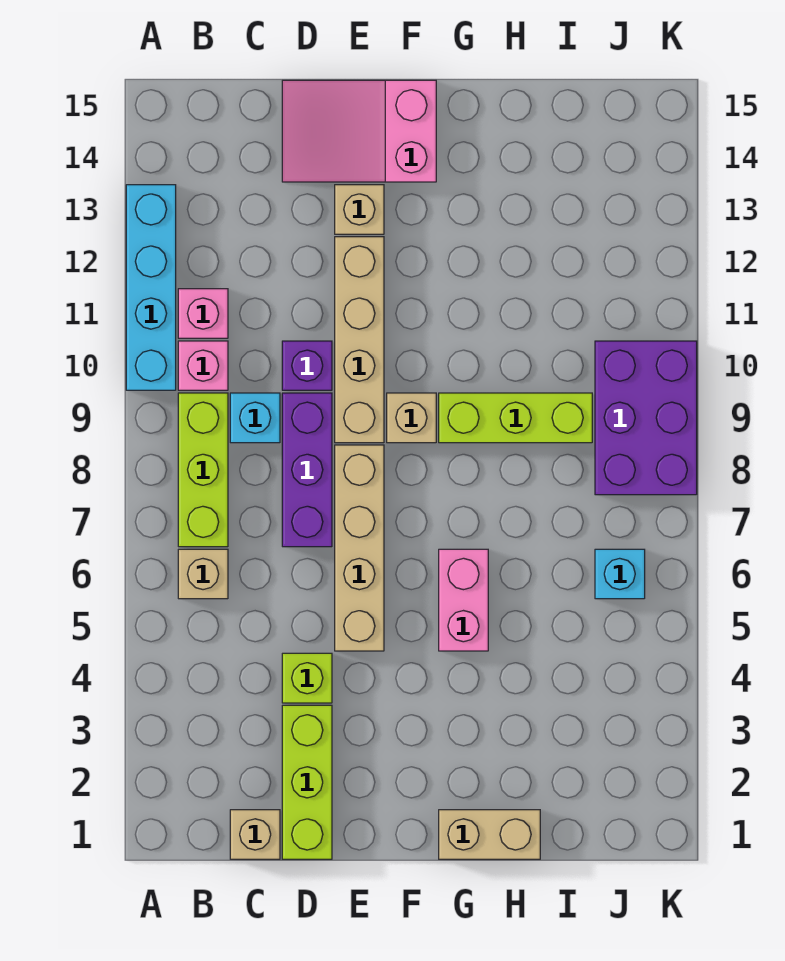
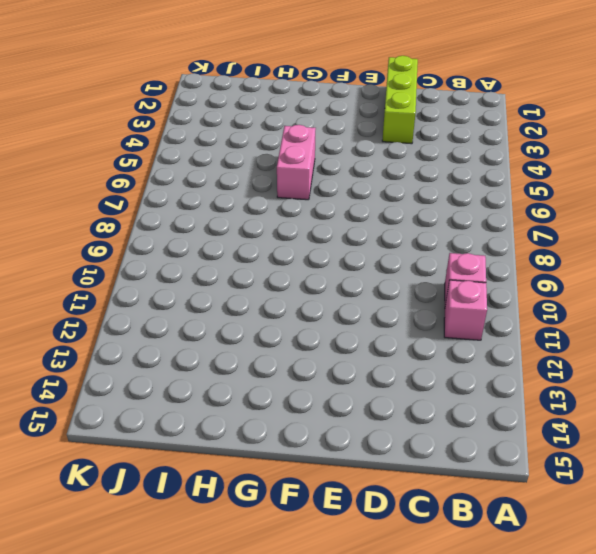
none -> cyan brick A10:A13 level 1
none -> tan brick B6 level 1
none -> lime brick B7:B9 level 1

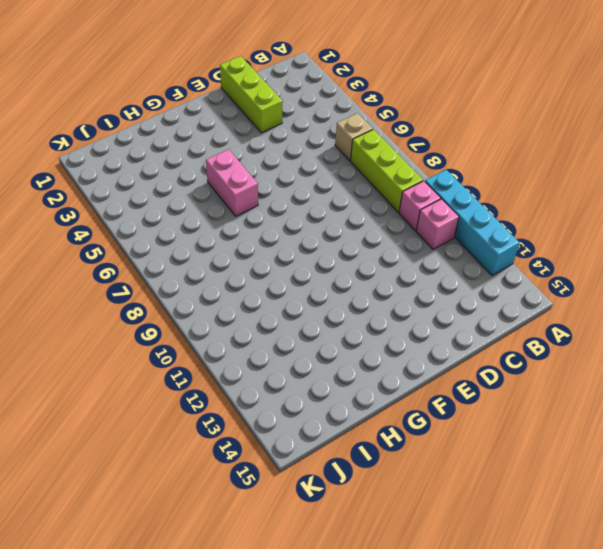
none -> tan brick C1 level 1
none -> cyan brick C9 level 1
none -> lime brick D4 level 1

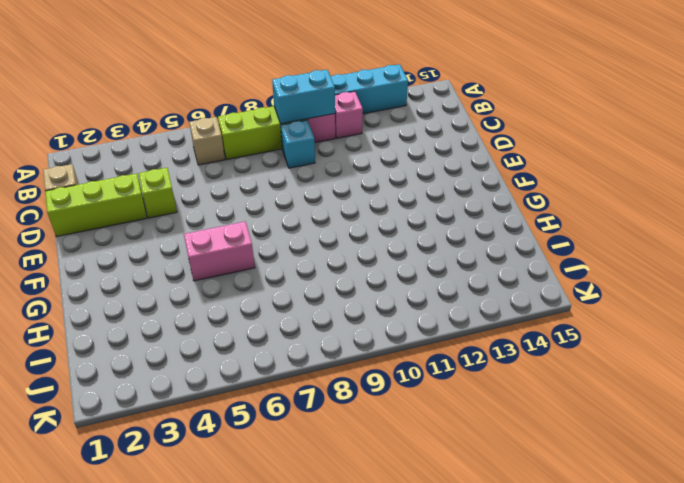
cyan brick B9:B10 level 2 -> none
none -> purple brick D7:D9 level 1
none -> purple brick D10 level 1
none -> pink slope D14:F15 level 1 top F

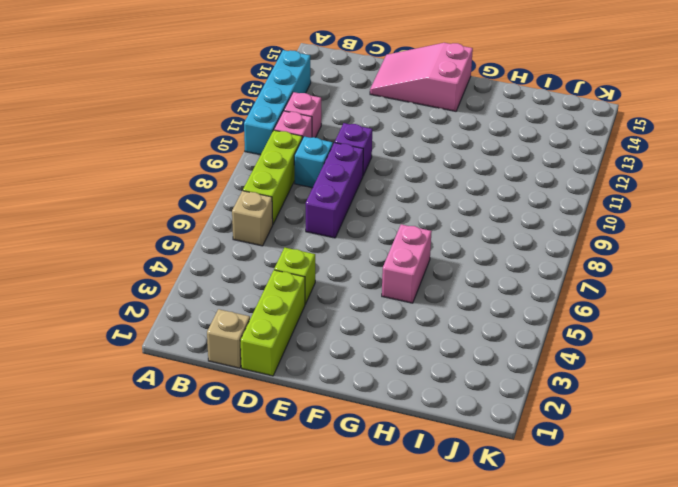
none -> tan brick E5:E8 level 1
none -> tan brick E9:E12 level 1
none -> tan brick E13 level 1

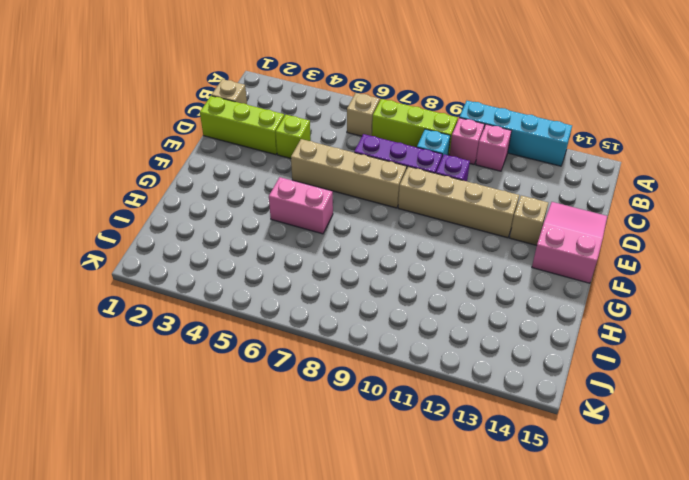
none -> tan brick F9 level 1
none -> tan brick G1:H1 level 1
none -> lime brick G9:I9 level 1

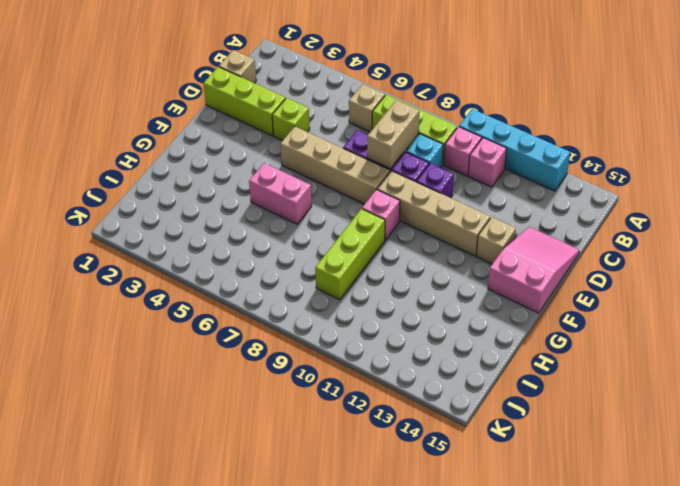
tan brick C8:D8 level 2 -> tan brick G1:H1 level 1
pink brick F9 level 1 -> tan brick F9 level 1
none -> cyan brick J6 level 1
none -> purple brick J8:K10 level 1

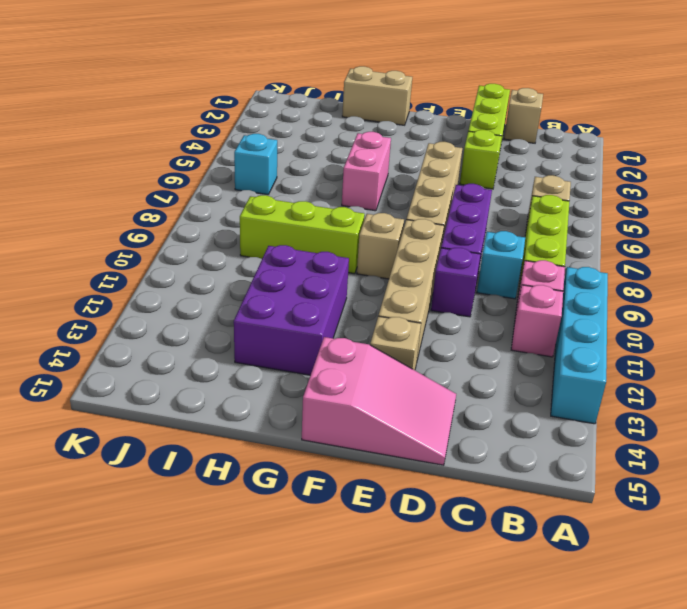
purple brick G11:H13 level 1 -> purple brick J8:K10 level 1

